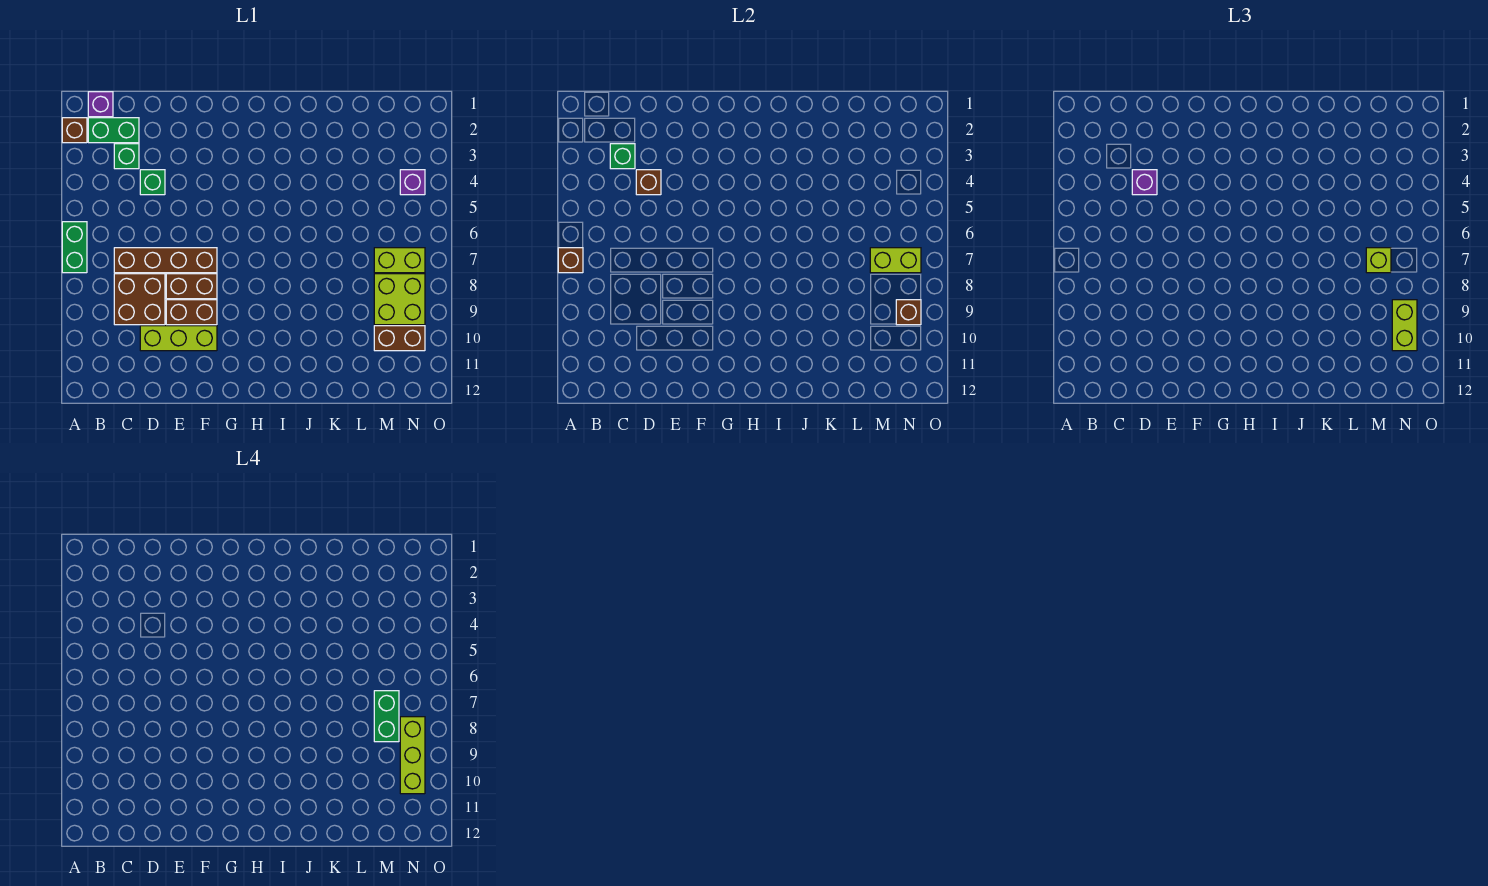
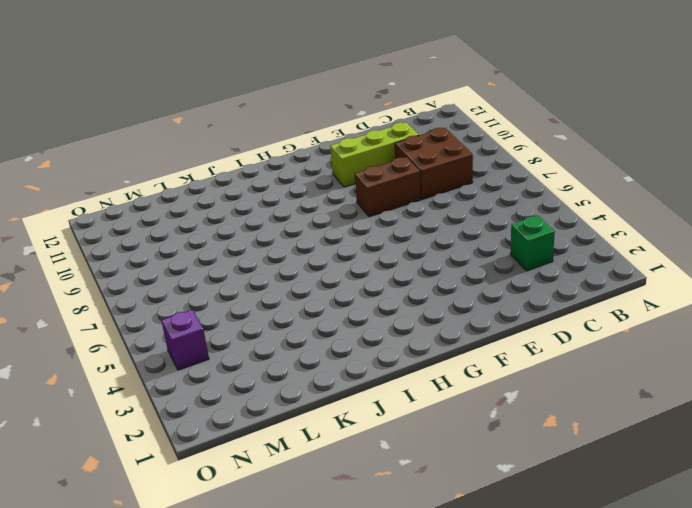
none -> brown brick A2 level 1
none -> green brick A6:A7 level 1
none -> purple brick B1 level 1

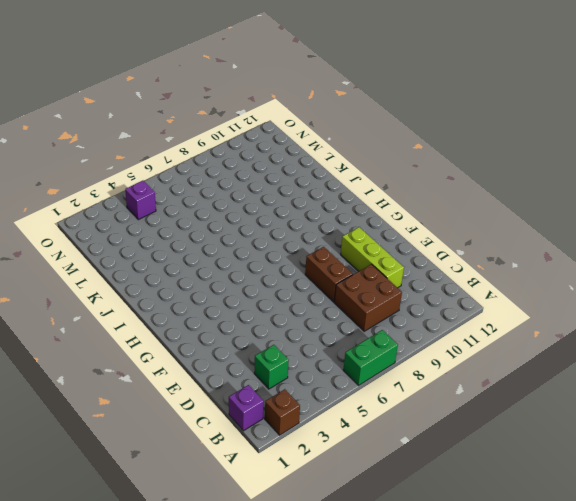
none -> green brick B2:C2 level 1
none -> brown brick C7:F7 level 1
none -> green brick D4 level 1

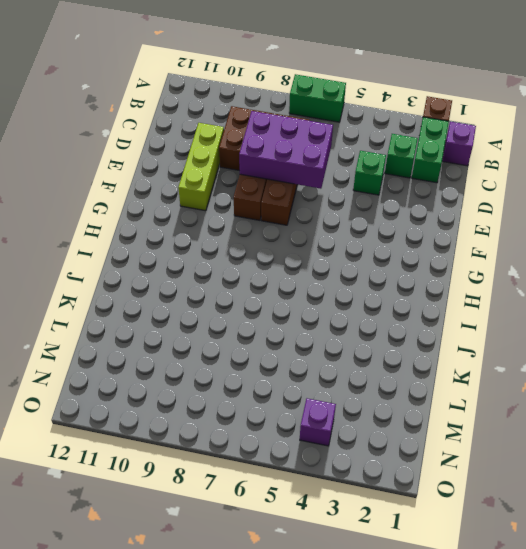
purple brick D6:E8 level 2 -> none
none -> brown brick E9:F9 level 1
none -> lime brick M7:N7 level 1
none -> lime brick M8:N9 level 1

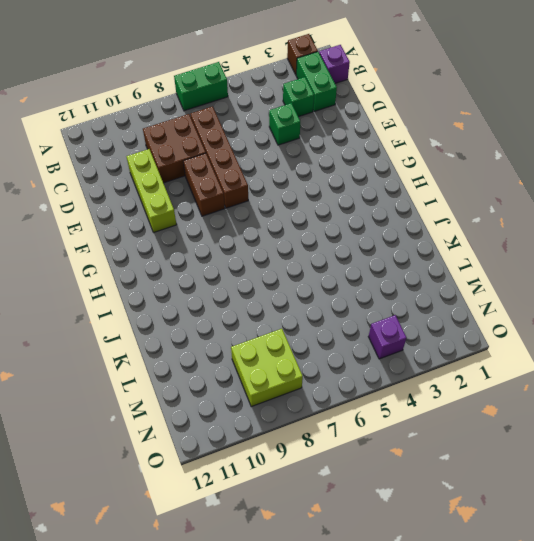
none -> brown brick E9:F9 level 1
none -> lime brick M7:N7 level 1
none -> brown brick M10:N10 level 1

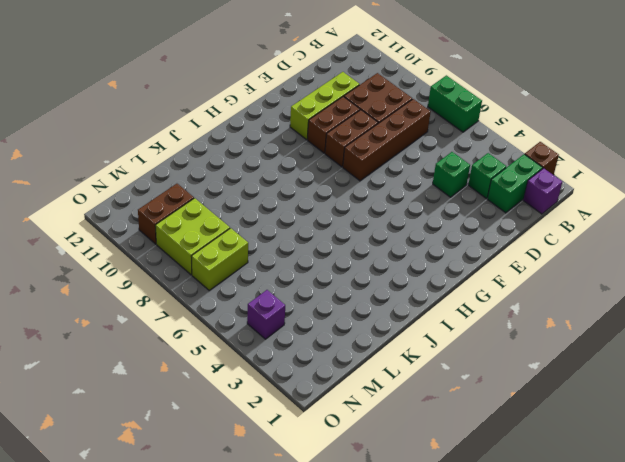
none -> brown brick A7 level 2
none -> green brick C3 level 2
none -> brown brick D4 level 2

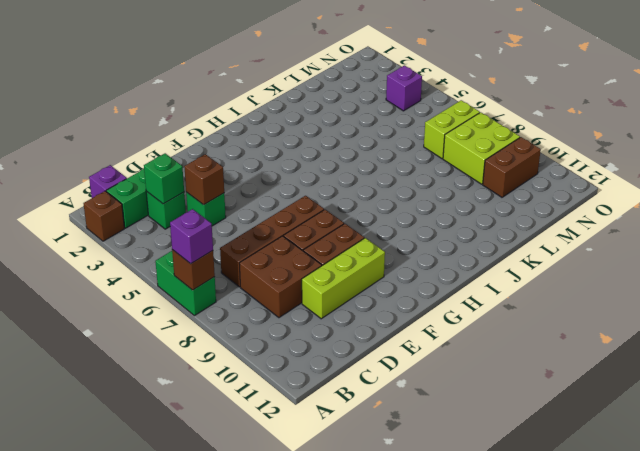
purple brick A7 level 3 -> purple brick D4 level 3
none -> lime brick M7:N7 level 2
none -> brown brick N9 level 2
none -> lime brick M7 level 3

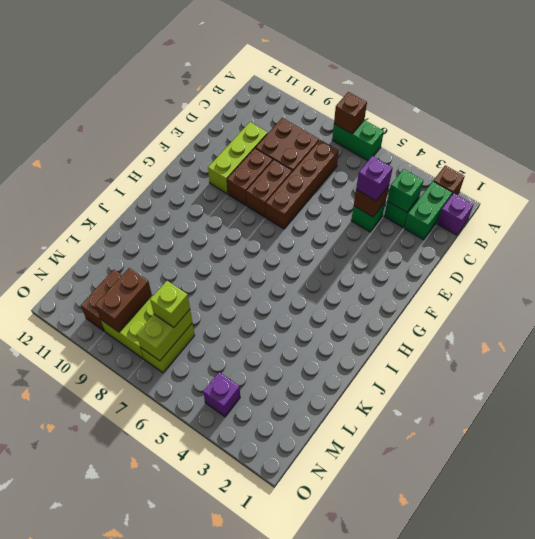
brown brick M9:N9 level 2 -> brown brick N9 level 2
none -> lime brick N9:N10 level 3
none -> green brick M7:M8 level 4
none -> lime brick N8:N10 level 4

